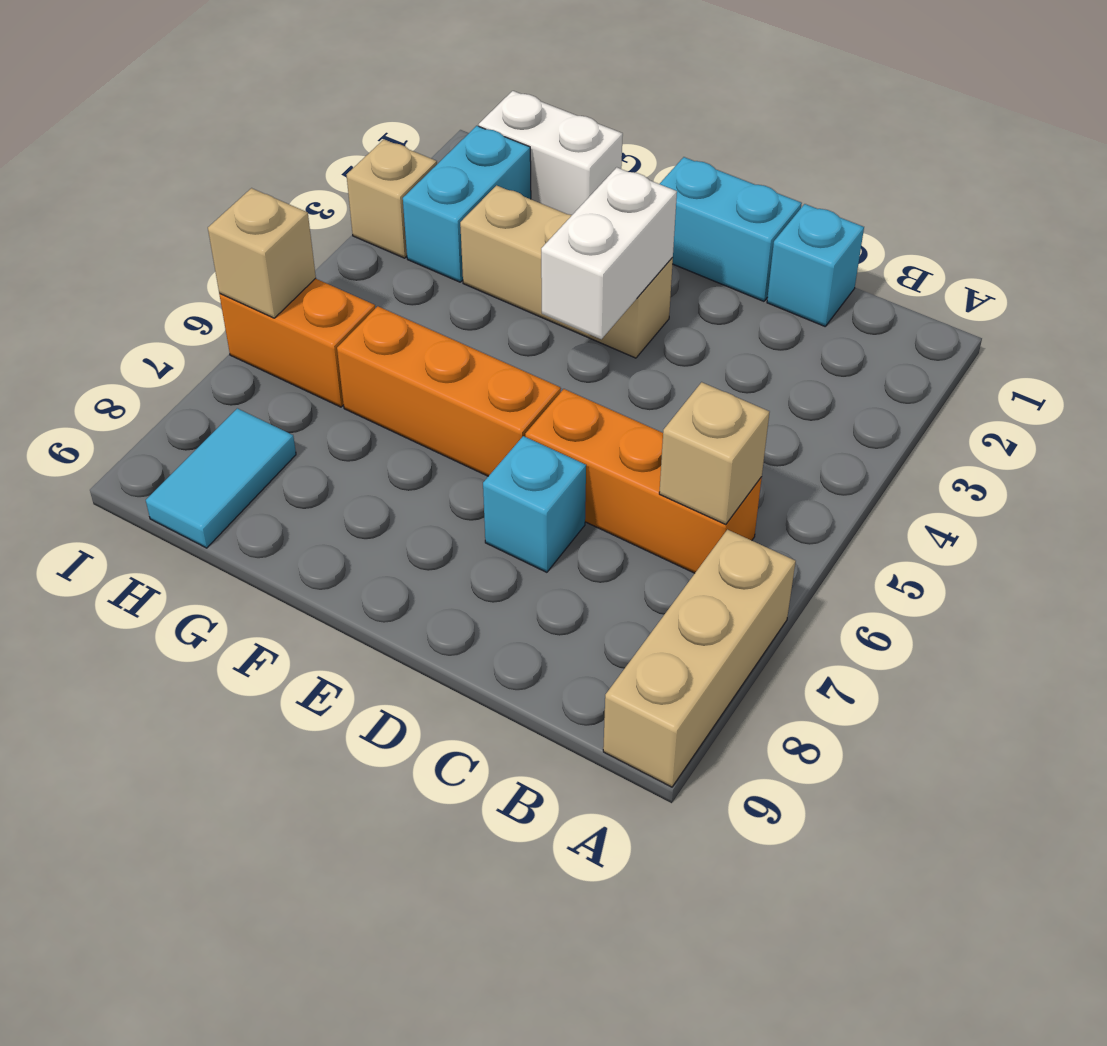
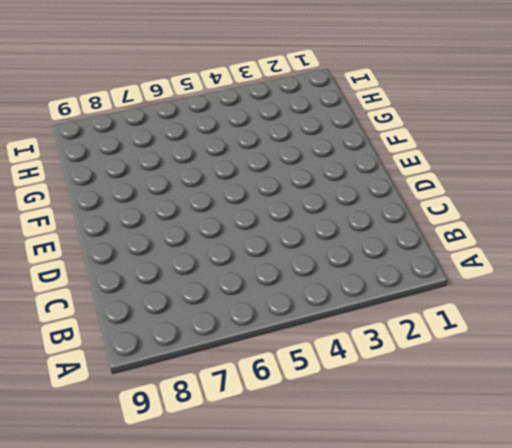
none -> tan brick A7:A9 level 1
none -> orange brick B6:D6 level 1
none -> cyan brick C1 level 1

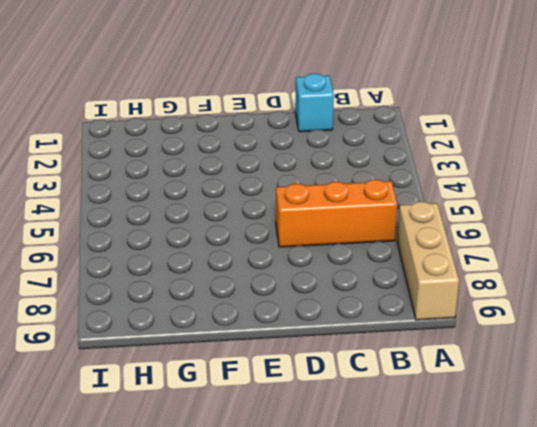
none -> cyan brick D1:E1 level 1
none -> cyan brick D7 level 1
none -> tan brick E3:G3 level 1

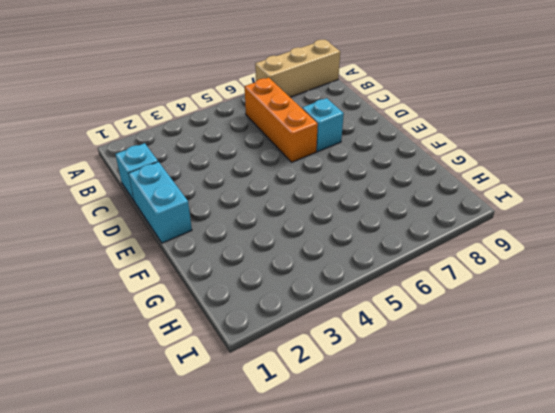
none -> tan brick E3:G3 level 1
none -> orange brick E6:G6 level 1
none -> white brick G1:H1 level 1

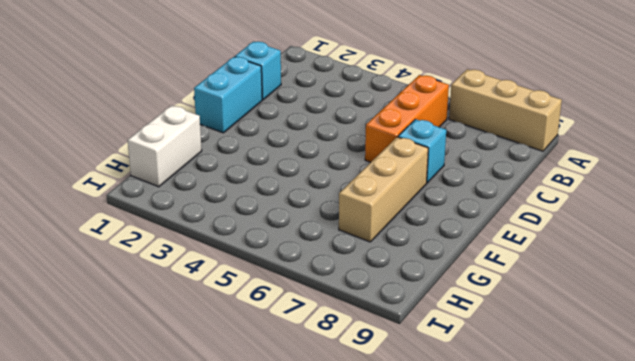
tan brick E7:G7 level 1 -> tan brick E3:G3 level 1
none -> orange brick E6:G6 level 1
none -> cyan brick H2:H3 level 1
none -> orange brick H6:I6 level 1

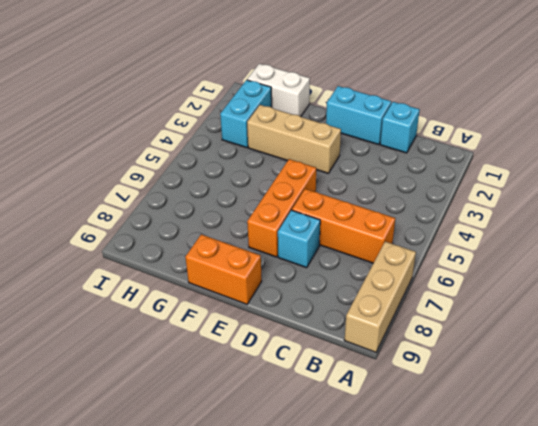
orange brick E5:E7 level 1 -> orange brick E6:G6 level 1
orange brick E9:F9 level 1 -> orange brick H6:I6 level 1
none -> cyan tile H8:H9 level 1
none -> tan brick I3 level 1
none -> tan brick B6 level 2

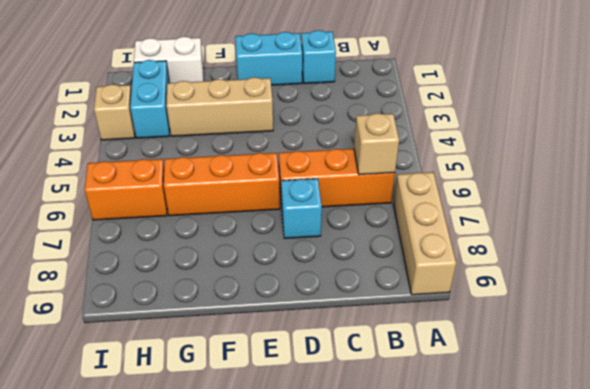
none -> cyan tile H8:H9 level 1
none -> white brick E3:E4 level 2
none -> tan brick I6 level 2

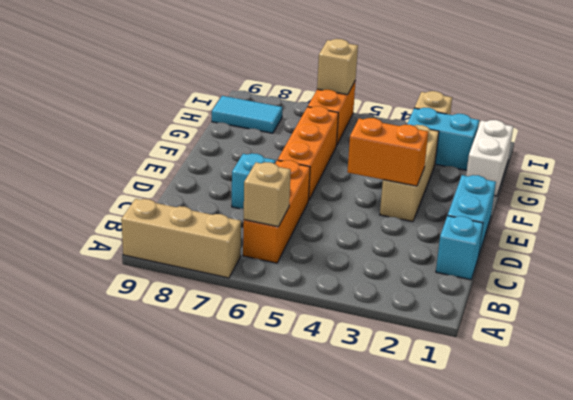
orange brick E3:E4 level 2 -> white brick E3:E4 level 2

